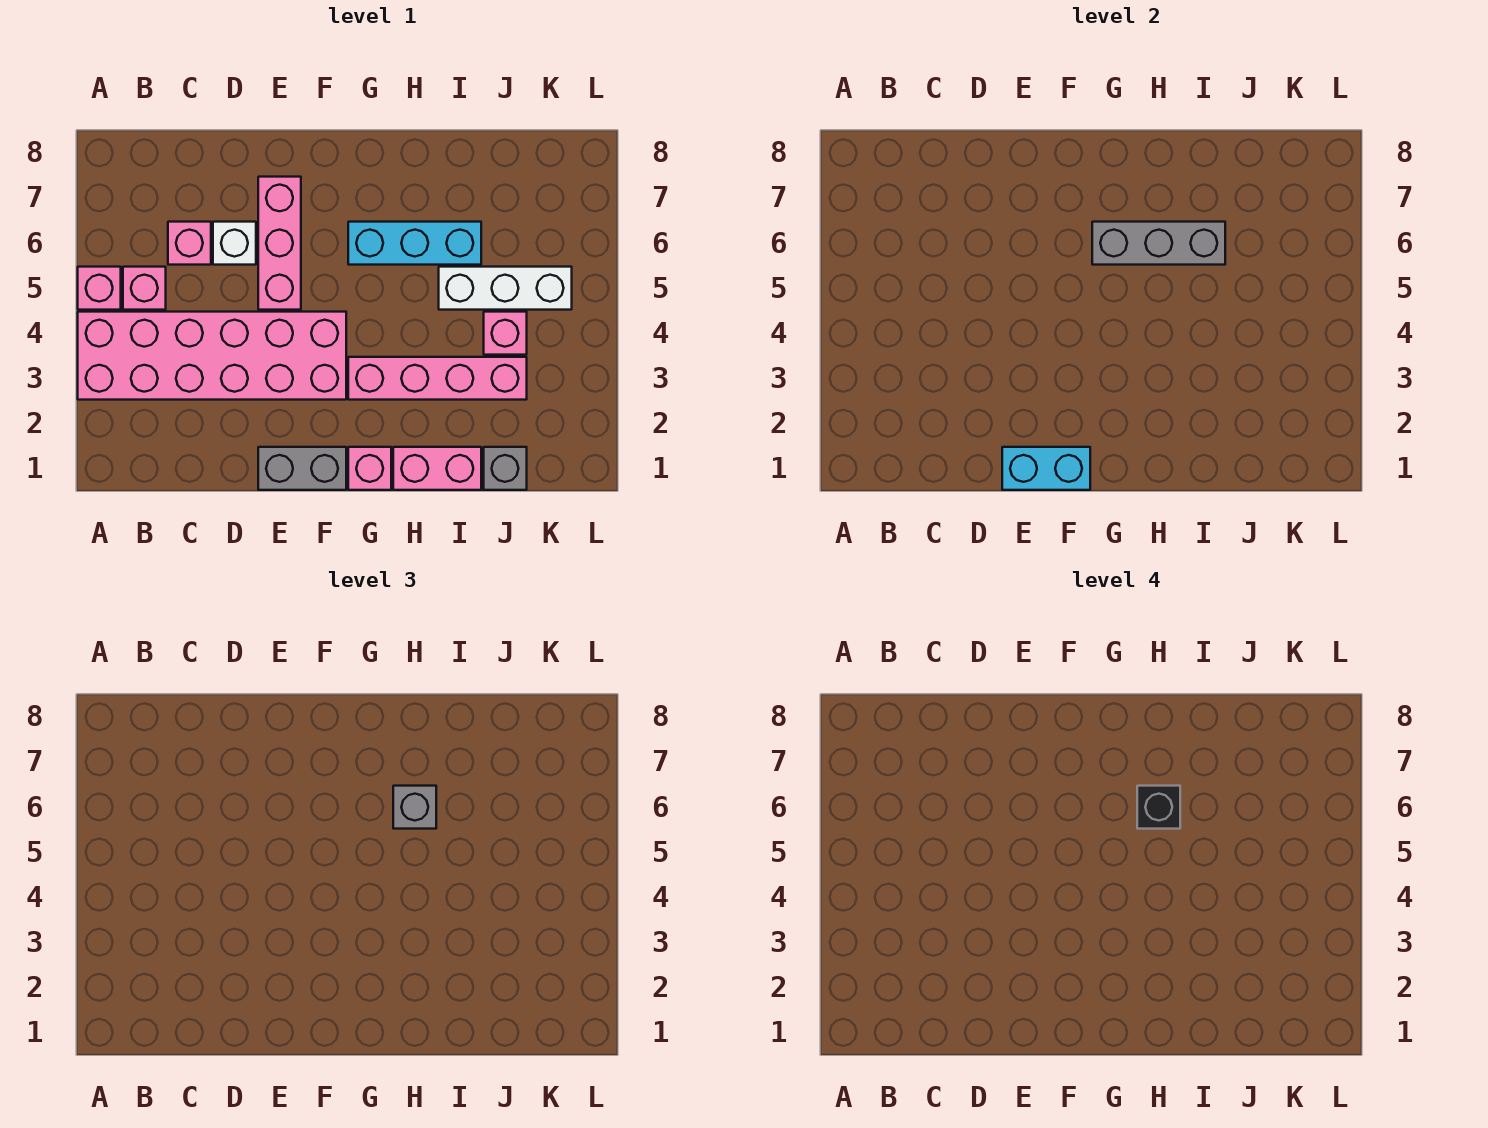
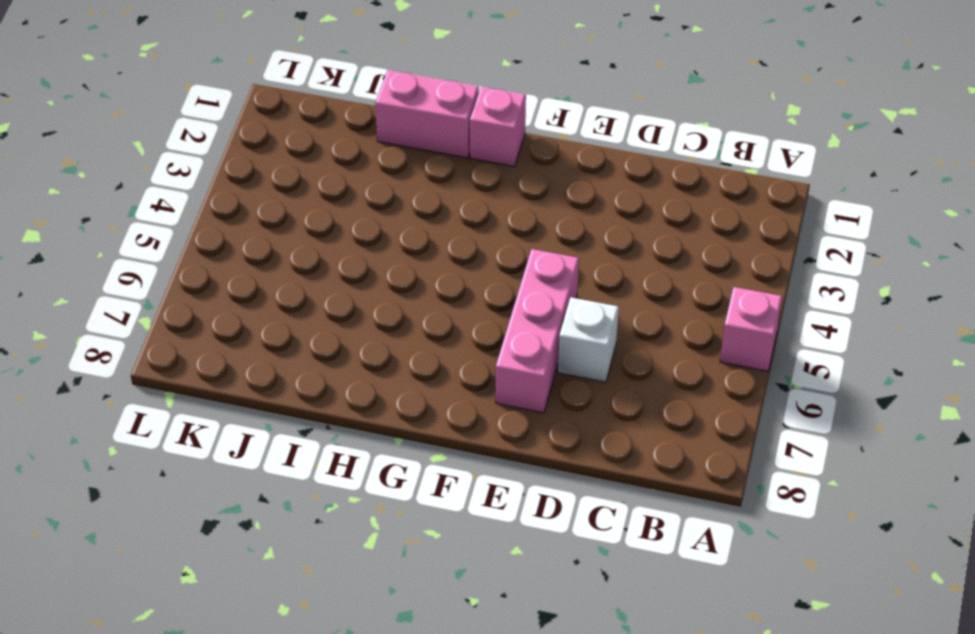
none -> pink brick A3:F4 level 1
none -> pink brick B5 level 1
none -> pink brick C6 level 1

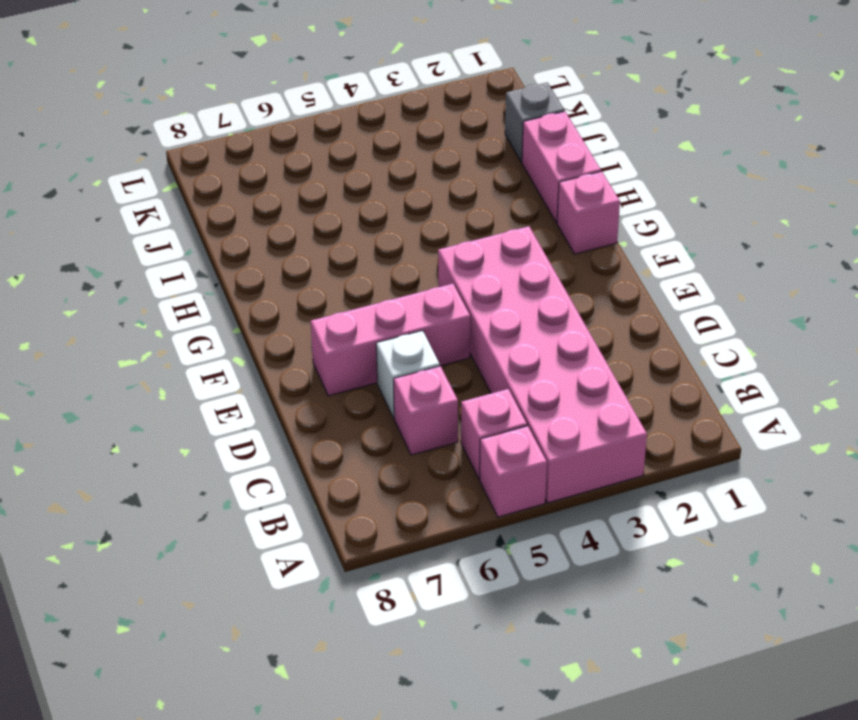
none -> grey brick E1:F1 level 1
none -> pink brick G3:J3 level 1
none -> cyan brick G6:I6 level 1

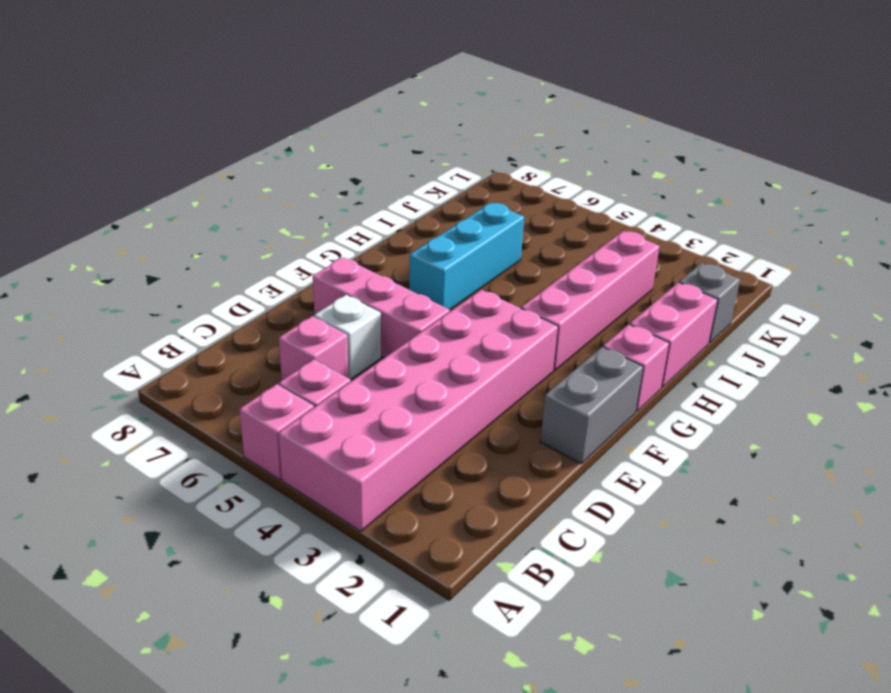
none -> white brick I5:K5 level 1
none -> pink brick J4 level 1
none -> cyan brick E1:F1 level 2

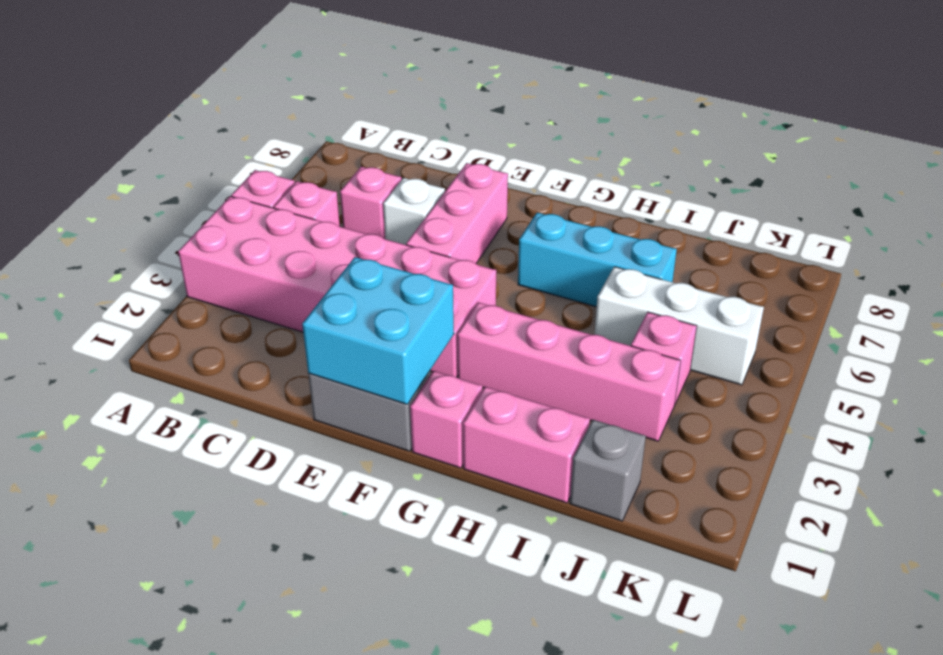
cyan brick E1:F2 level 2 -> cyan brick E1:F1 level 2
none -> grey brick G6:I6 level 2
none -> grey brick H6 level 3
none -> black brick H6 level 4

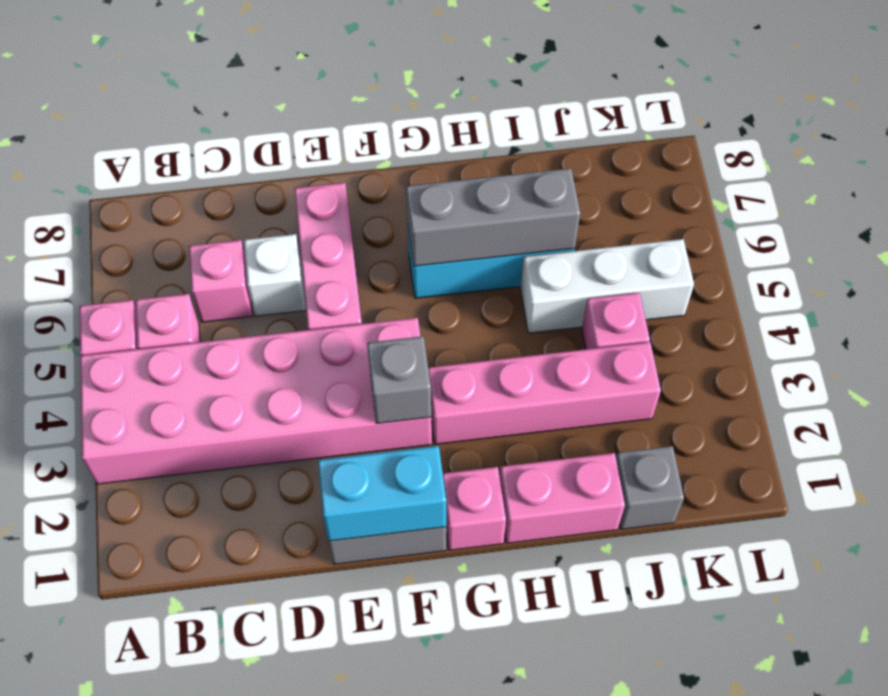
grey brick F3 level 2 -> grey brick H6 level 3
none -> black brick H6 level 4

